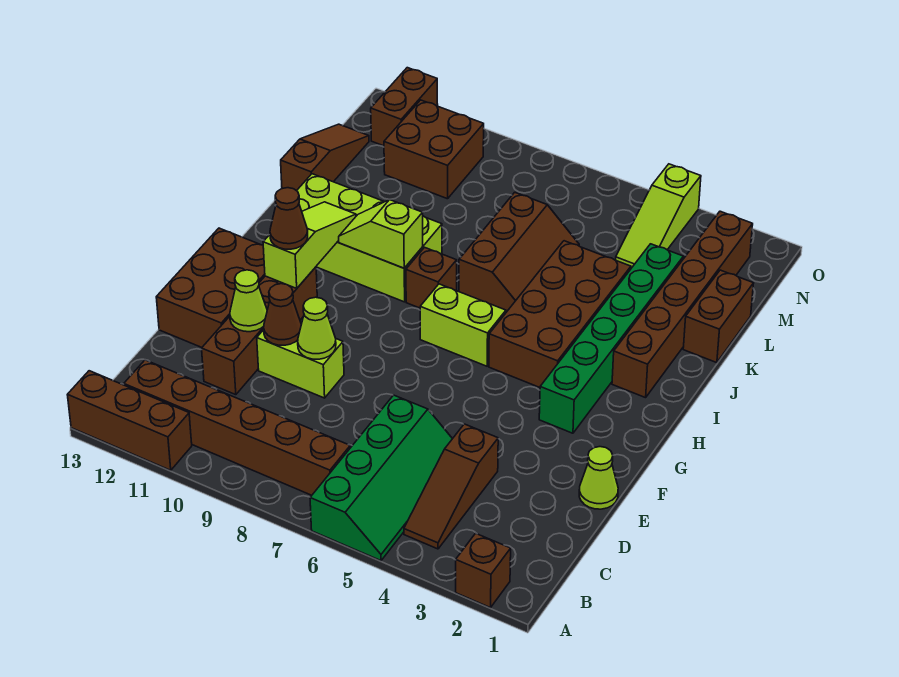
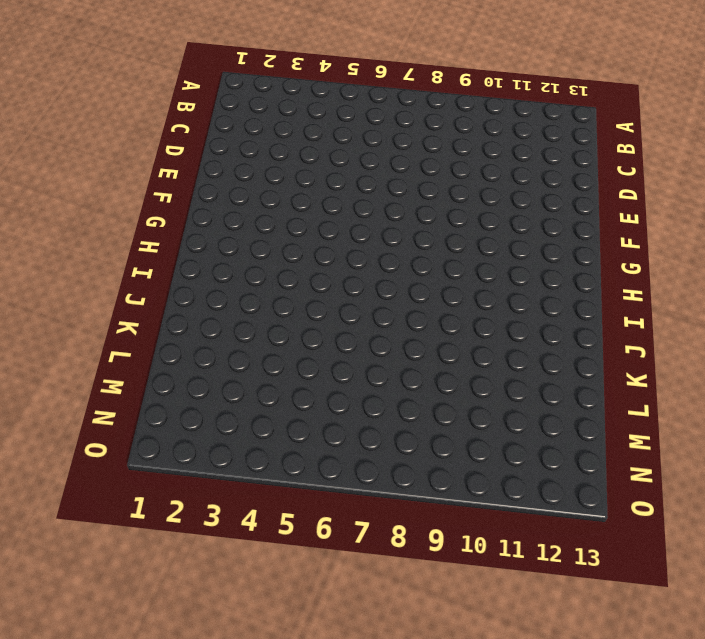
none -> brown brick A2 level 1
none -> green slope A5:D6 level 1 top 6
none -> brown brick A11:A13 level 1

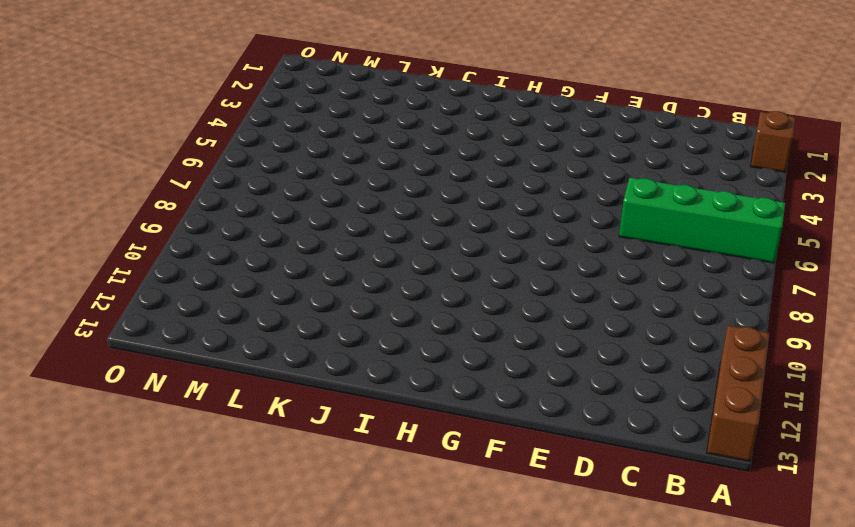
none -> brown slope B4:D4 level 1 top D
none -> brown brick B7:B12 level 1
none -> brown brick D11:G11 level 1

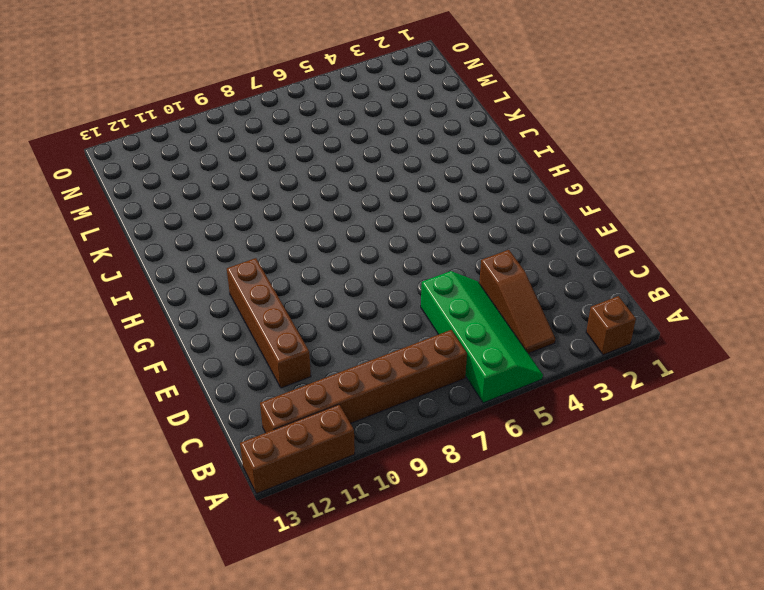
none -> lime cone E1 level 1
none -> lime brick E9:E10 level 1
none -> brown brick E12:G13 level 1

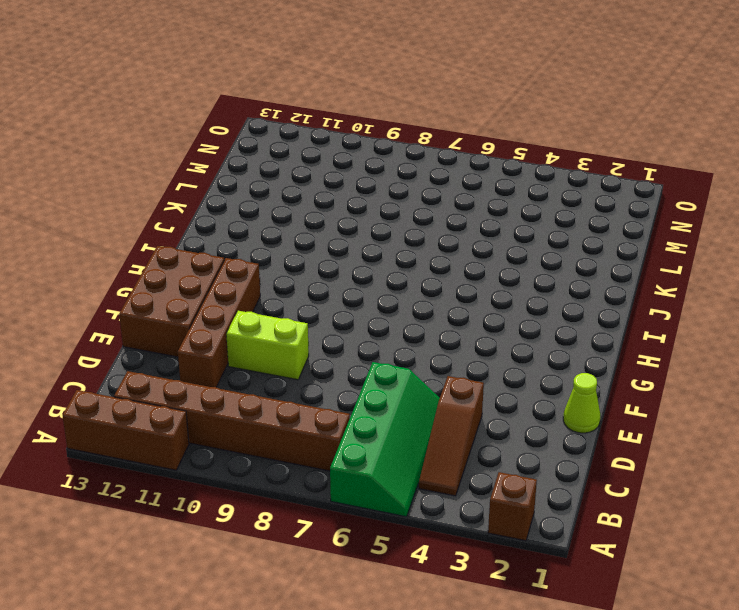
none -> green brick G3:L3 level 1
none -> brown brick H4:K5 level 1
none -> lime brick H6:H7 level 1

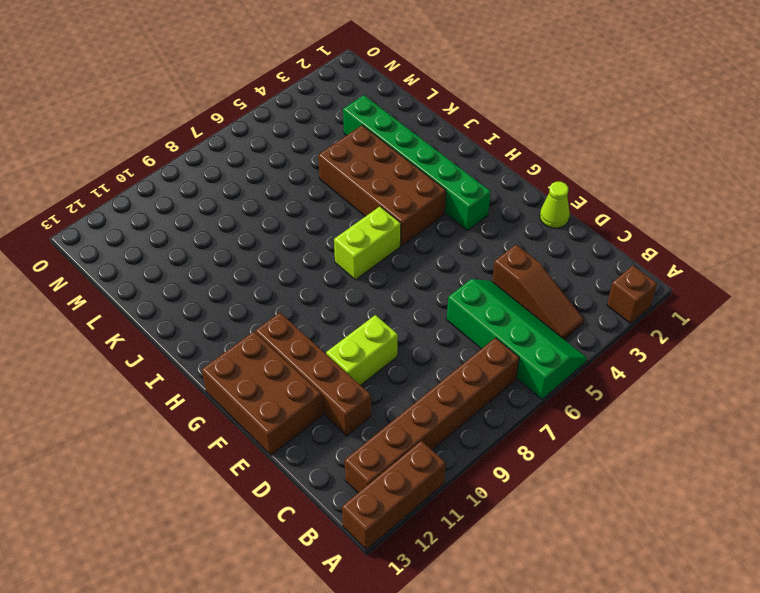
none -> brown brick I2:N2 level 1
none -> brown brick I8 level 1
none -> lime brick I9:J12 level 1

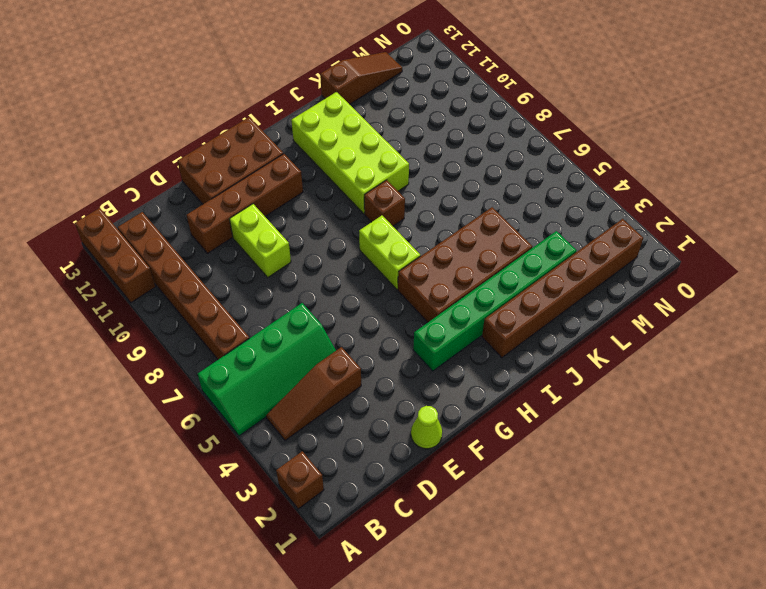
none -> brown slope J6:L7 level 1 top 7
none -> brown brick K1:L1 level 1
none -> lime slope M4:O4 level 1 top O

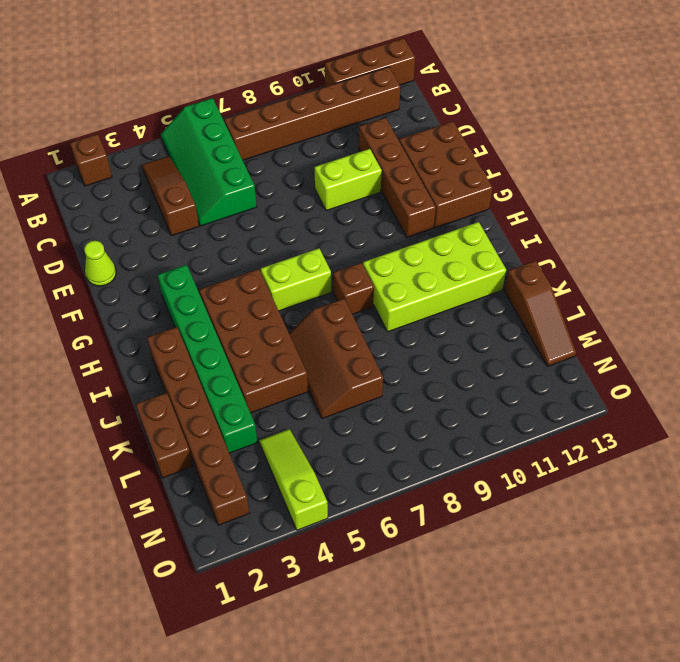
none -> brown brick M10:N11 level 1
none -> brown brick N12:O12 level 1
none -> lime cone E9 level 2

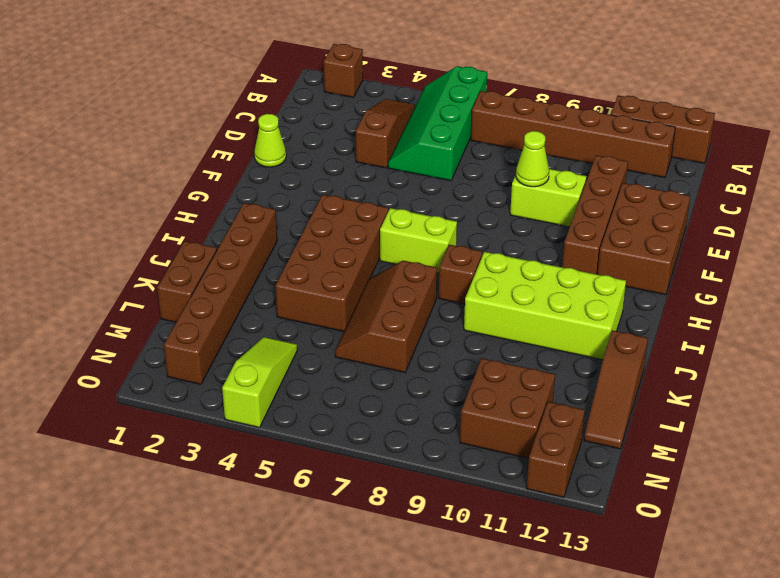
none -> green brick G3:L3 level 1
none -> brown cone E10 level 2
none -> lime cone E11 level 2

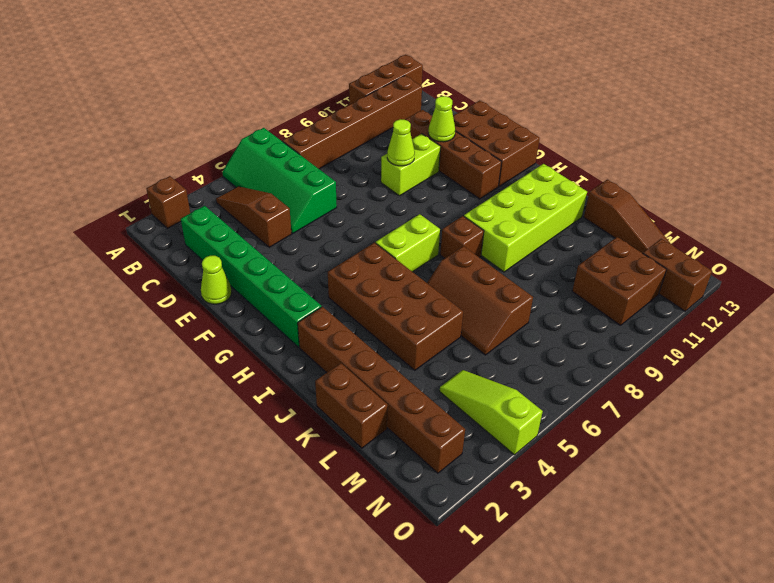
green brick C2:H2 level 1 -> green brick G3:L3 level 1
none -> brown cone E10 level 2
none -> lime slope G11:I11 level 2 top G
none -> lime slope I9:I10 level 2 top 9

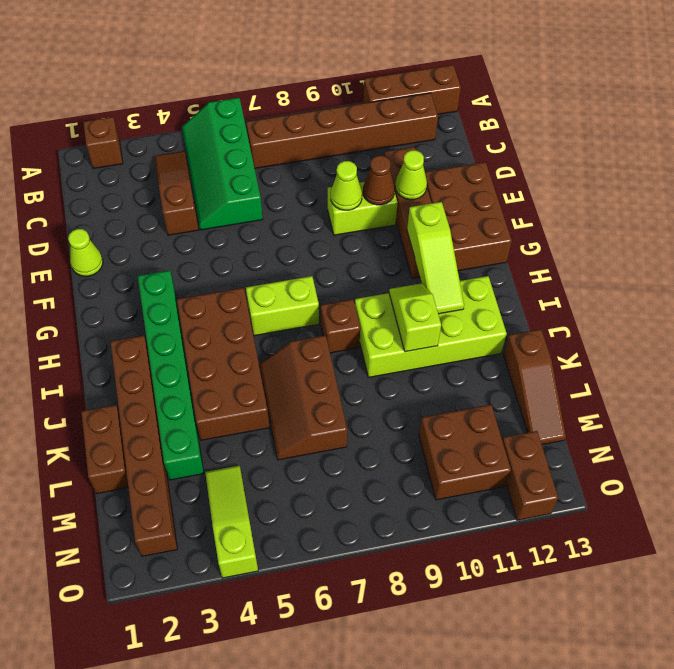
lime slope I10:J10 level 2 top J -> lime slope I9:I10 level 2 top 9
none -> brown cone G11 level 3

